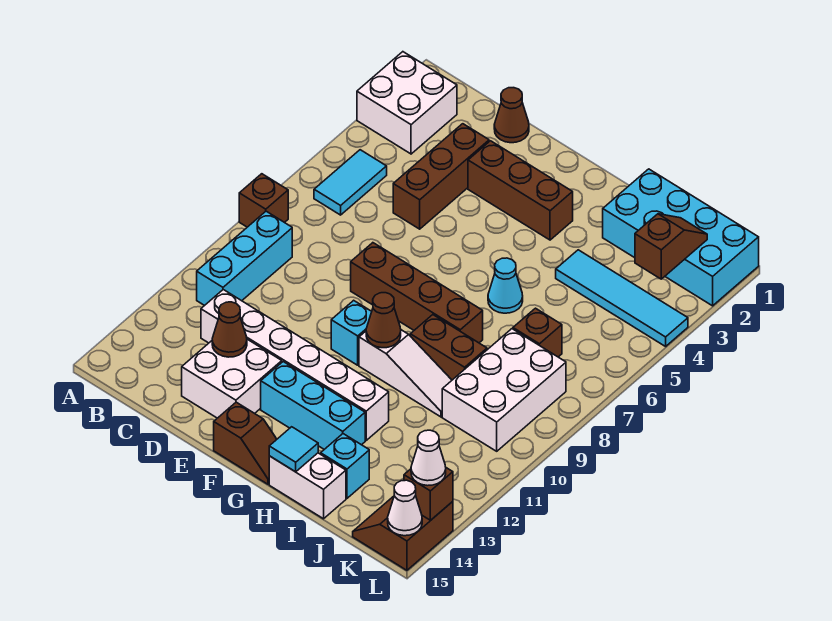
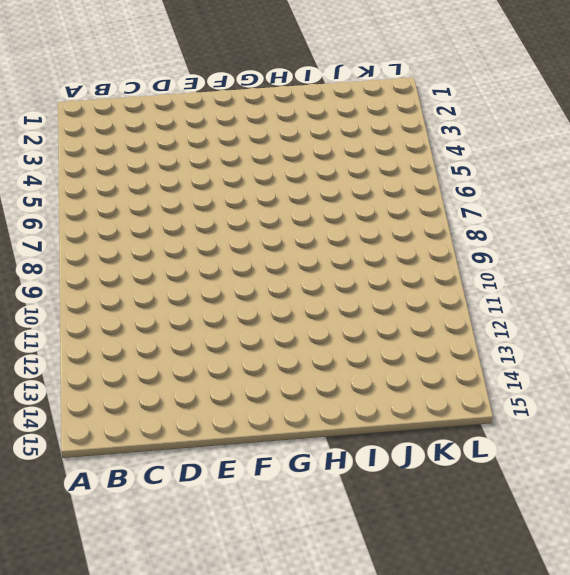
none -> white brick A2:B3 level 1
none -> brown brick A8 level 1
none -> cyan tile B5:B6 level 1
none -> cyan brick B9:B11 level 1

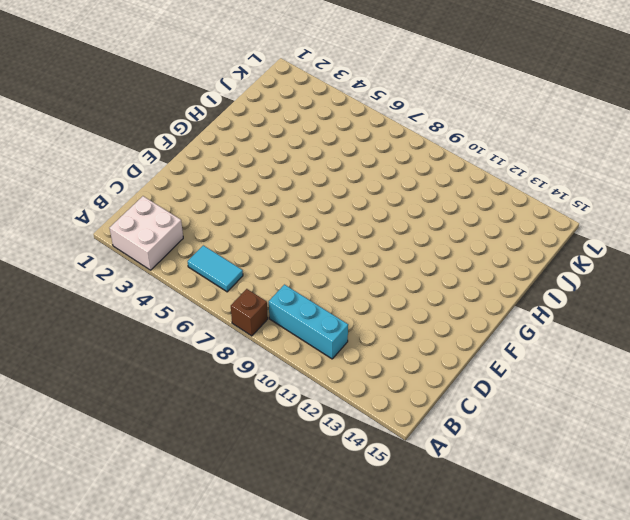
none -> white brick C12:H12 level 1
none -> brown cone D1 level 1
none -> brown brick D3:D5 level 1
none -> white brick D13:E14 level 1

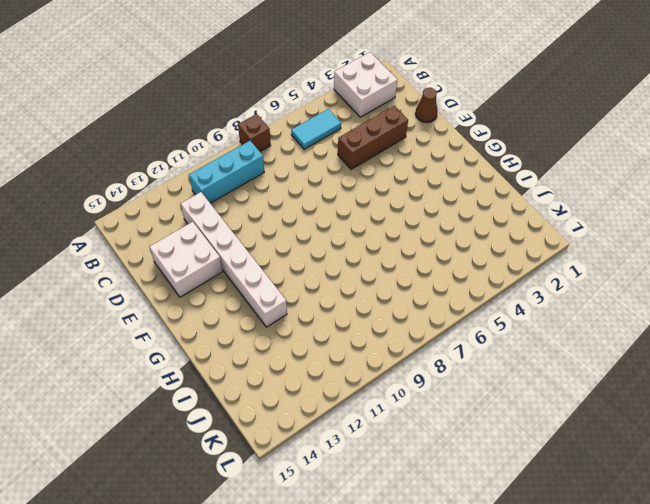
none -> brown brick E3:G3 level 1
none -> brown brick E8:H8 level 1
none -> cyan brick F10 level 1
none -> cyan brick F13:H13 level 1

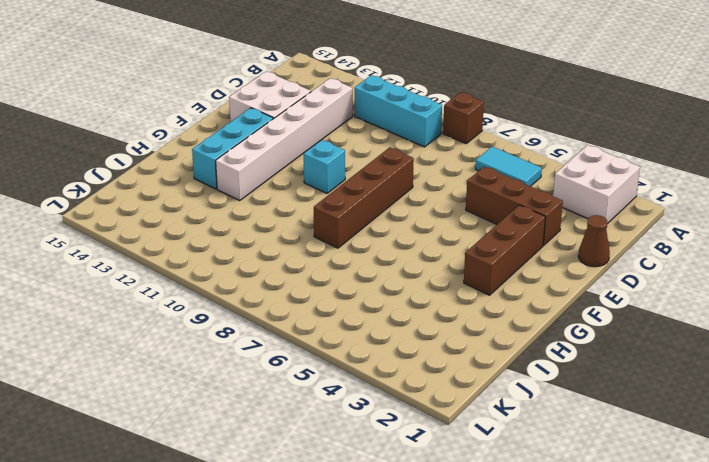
none -> brown slope F15:G15 level 1 top F
none -> white slope G10:I10 level 1 top G
none -> cyan cone H6 level 1
none -> brown brick H9:I9 level 1

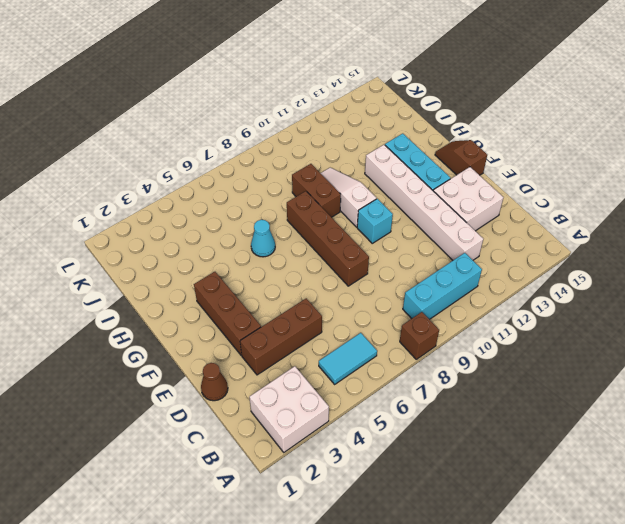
none -> white brick H15:I15 level 1
none -> cyan brick I1:L2 level 1
none -> cyan tile I4:L4 level 1
none -> cyan brick I14 level 1

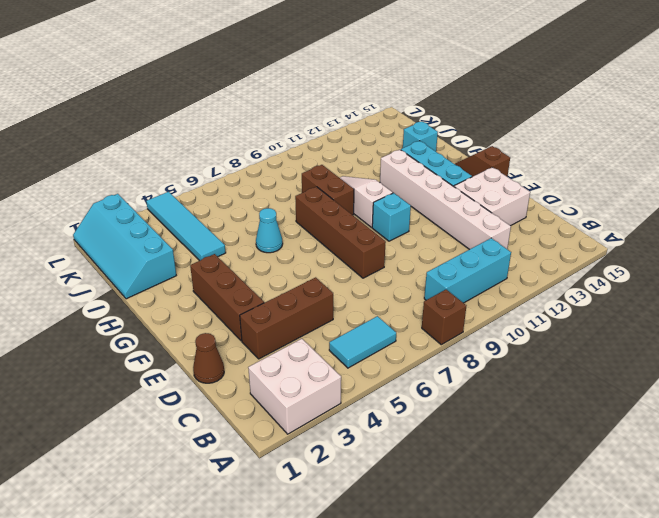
cyan slope I1:L2 level 1 top 2 -> cyan brick I1:L2 level 1
none -> white brick H15:I15 level 1
none -> brown brick J7 level 1
none -> white brick J8:K10 level 1
none -> brown slope K14:L15 level 1 top L

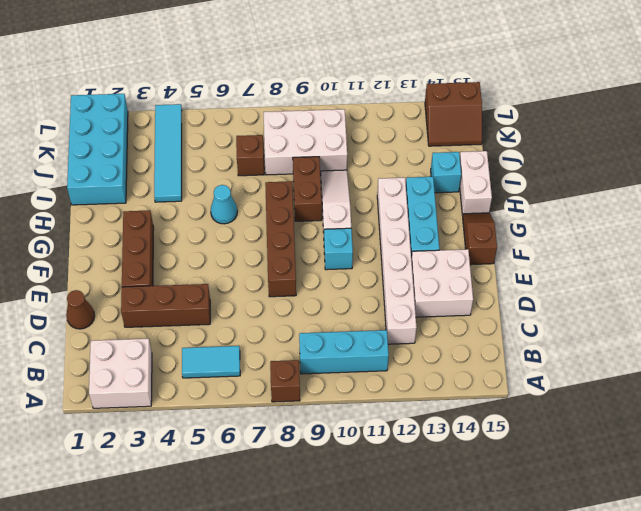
none -> brown cone D13 level 2
none -> brown cone G10 level 2
none -> cyan tile H15 level 2
none -> brown slope K2:K3 level 2 top 3

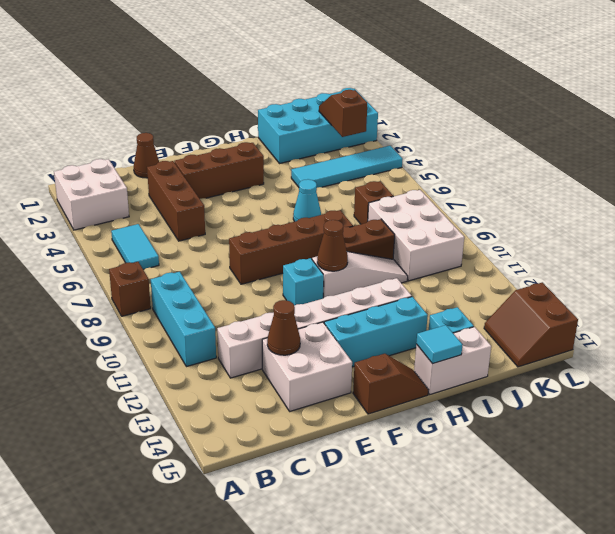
none -> brown brick L14 level 2
none -> white cone L15 level 2
none -> white cone L14 level 3

